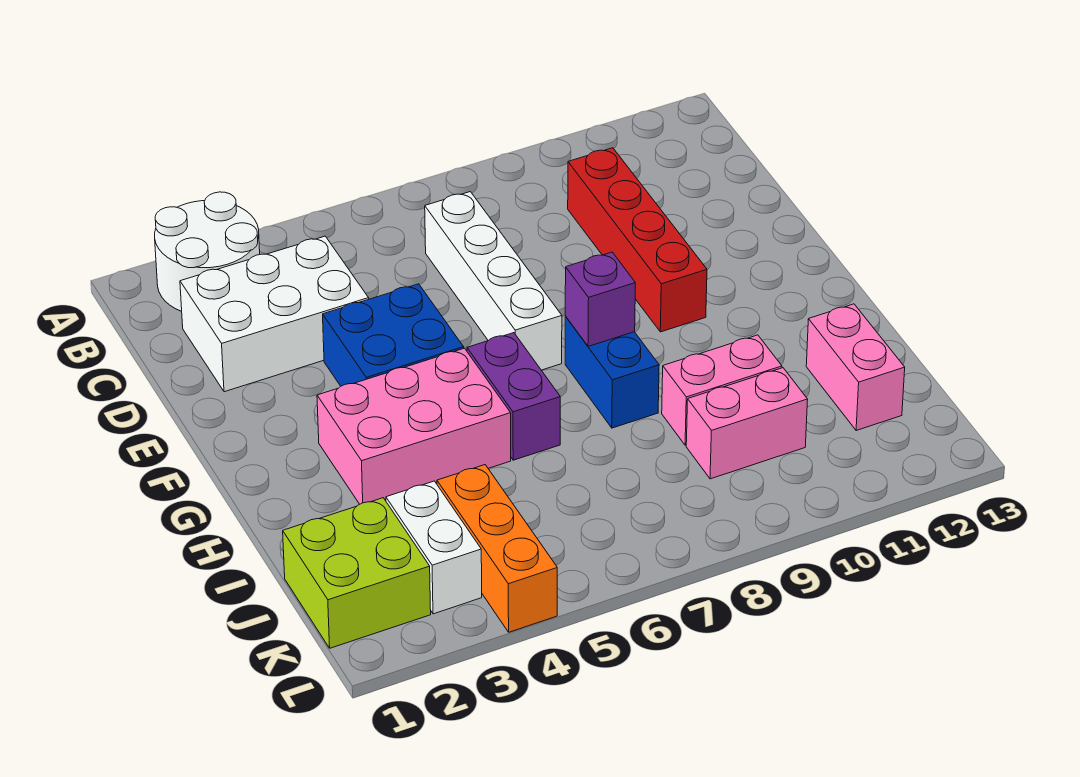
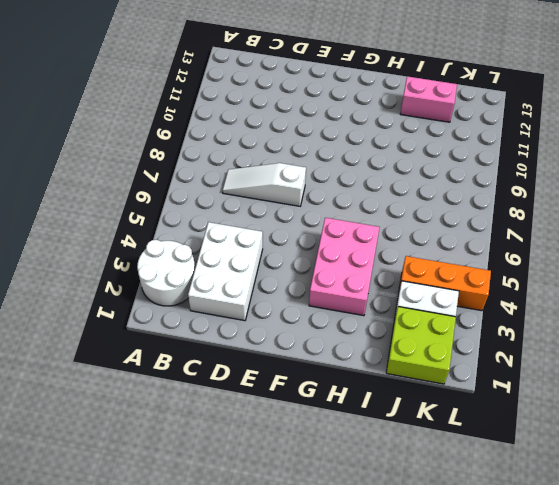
white slope C7:E7 level 1 top E -> white brick C7:F7 level 1
none -> red brick C10:F10 level 1
none -> blue brick E4:F5 level 1
none -> purple brick G6:H6 level 1

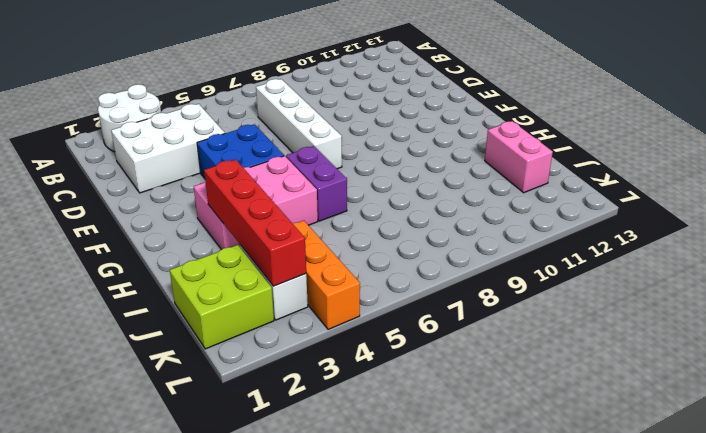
red brick H3:K3 level 2 -> red brick C10:F10 level 1
none -> blue brick G8:H8 level 1
none -> pink brick I9:I10 level 1
none -> pink brick J9:J10 level 1

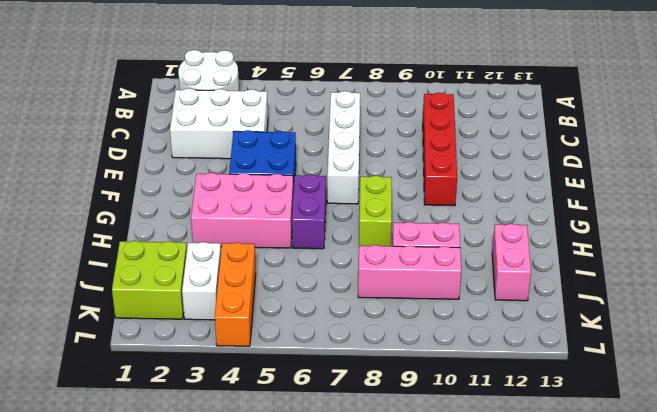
lime brick G8:H8 level 1 -> blue brick G8:H8 level 1
pink brick J8:J10 level 1 -> pink brick J9:J10 level 1
none -> purple brick G8 level 2

